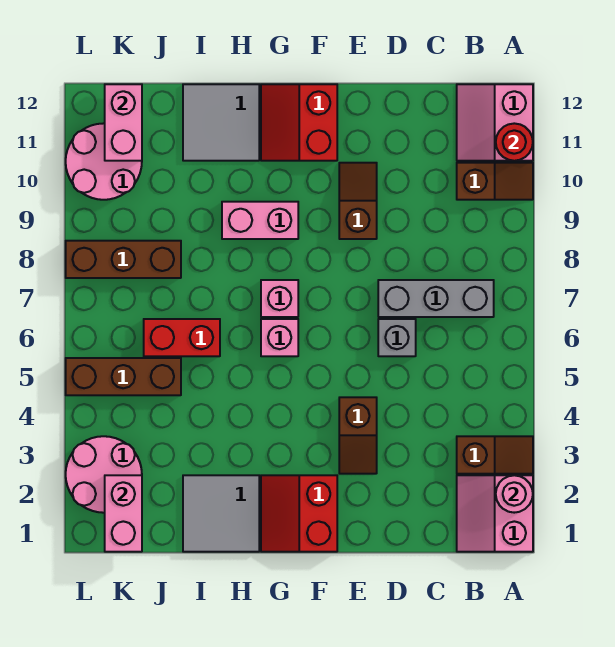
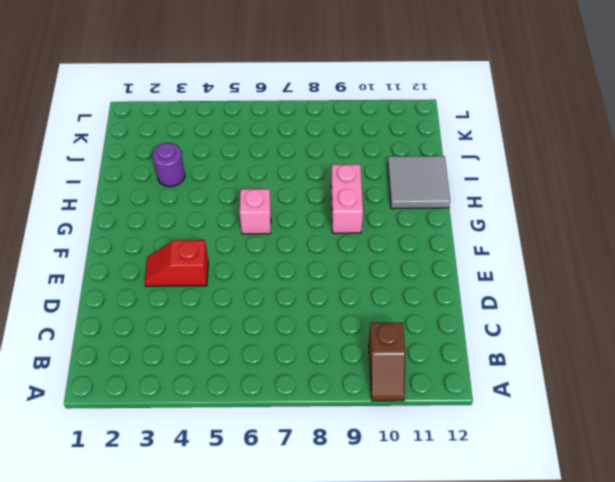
red slope E3:E4 level 1 top 4 -> brown slope E3:E4 level 1 top 4
purple round brick I3 level 1 -> none
none -> pink slope A1:B2 level 1 top A
none -> brown slope A3:B3 level 1 top B
none -> pink slope A11:B12 level 1 top A

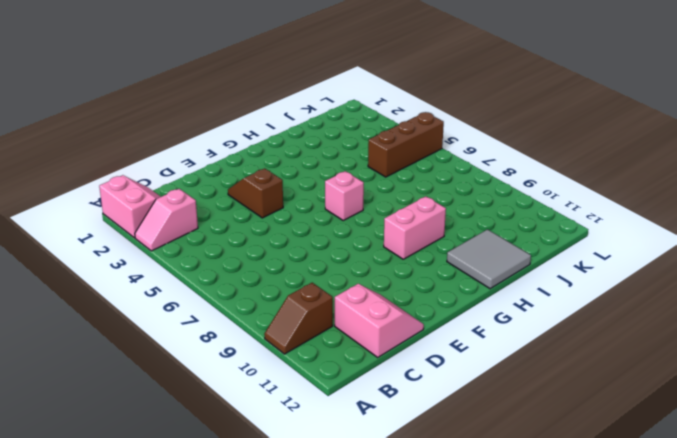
pink slope A3:B3 level 1 top B -> brown slope A3:B3 level 1 top B
pink slope C11:D12 level 1 top C -> pink slope A11:B12 level 1 top A
none -> grey brick B7:D7 level 1
none -> grey brick D6 level 1
none -> brown slope E9:E10 level 1 top 9

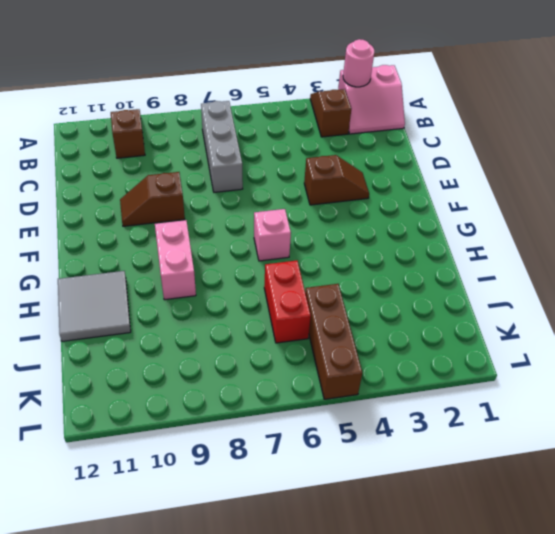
none -> pink slope A11:B12 level 1 top A
none -> grey brick D6 level 1
none -> red slope F1:G2 level 1 top F

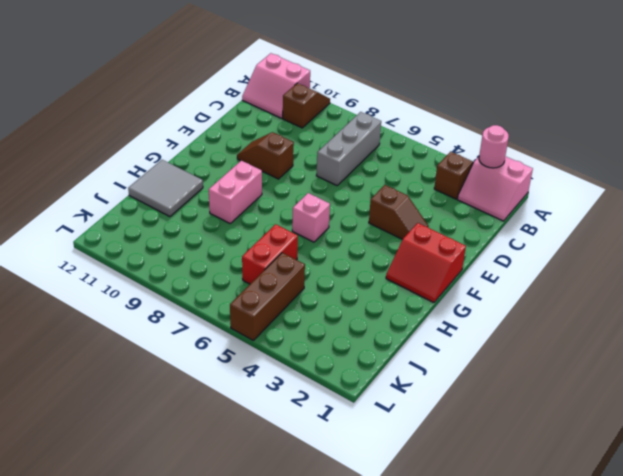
none -> grey brick D6 level 1
none -> red slope F11:G12 level 1 top F
none -> pink brick G7 level 1

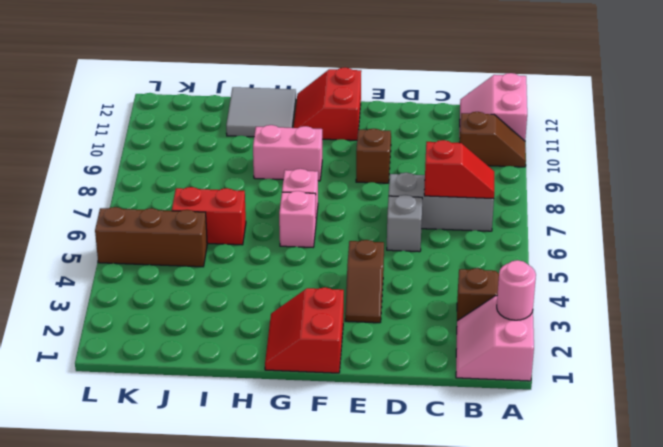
red slope B7:C7 level 2 top C -> none
none -> grey tile H1:I2 level 1
none -> brown brick J8:L8 level 1
none -> pink round brick K2:L3 level 1

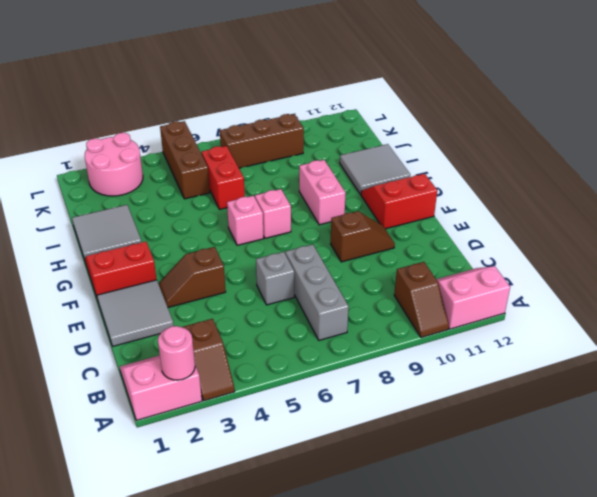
grey tile D1:E2 level 1 -> none
brown brick K7:K9 level 1 -> brown brick J8:L8 level 1
none -> pink round brick K10:L11 level 1
none -> red round brick A11 level 2
none -> pink brick K1:K2 level 2

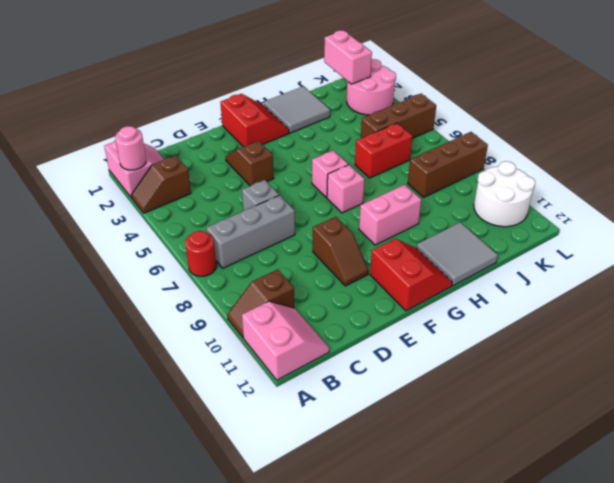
red round brick A7 level 1 -> red round brick A11 level 2
white round brick K10:L11 level 1 -> pink round brick K10:L11 level 1
none -> pink brick K11:K12 level 2

